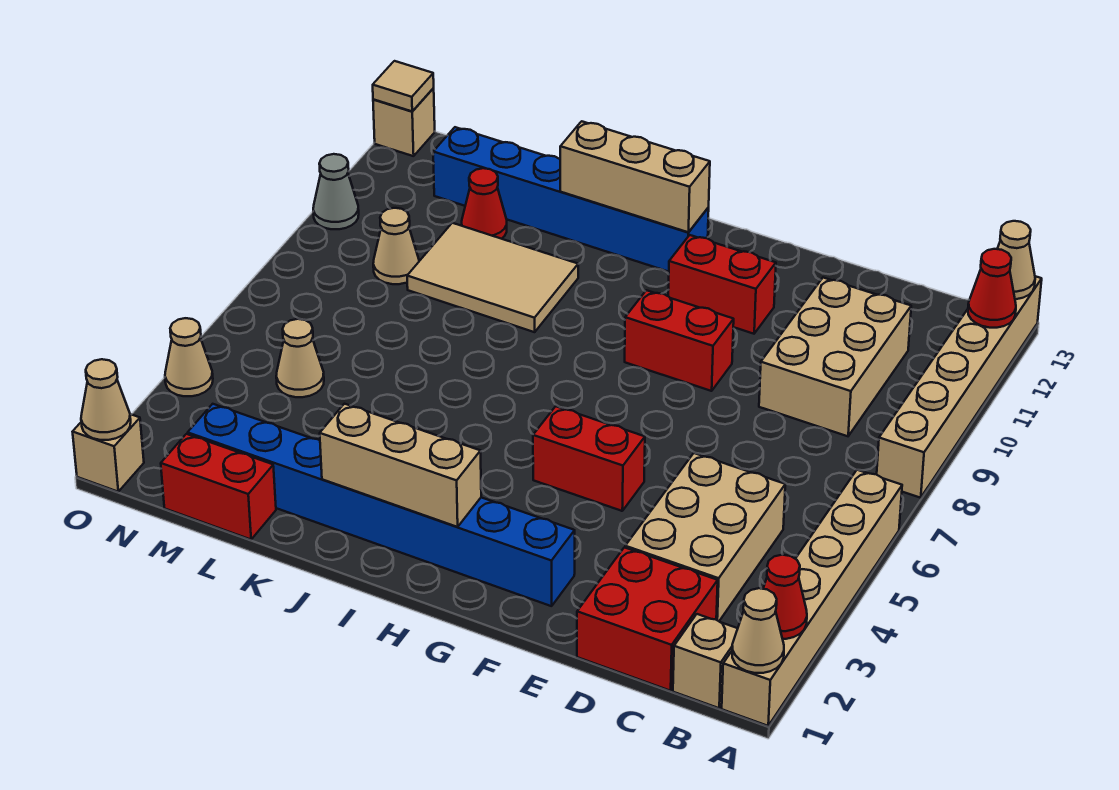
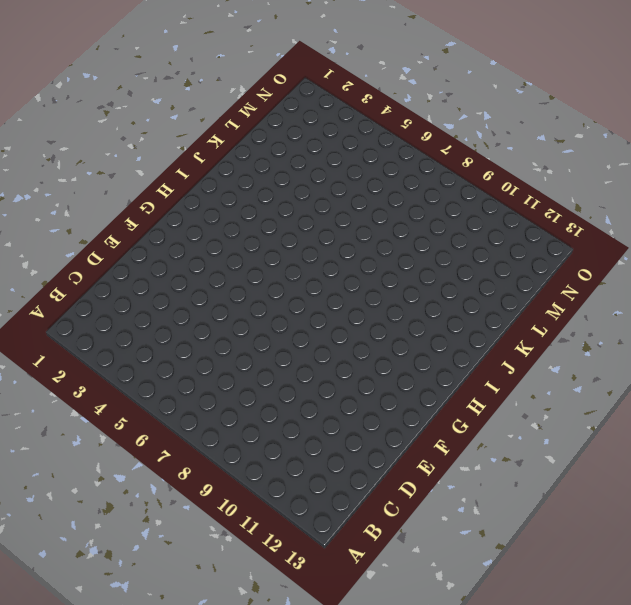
none -> tan brick A1:A6 level 1
none -> tan brick A8:A13 level 1
none -> tan brick B1 level 1

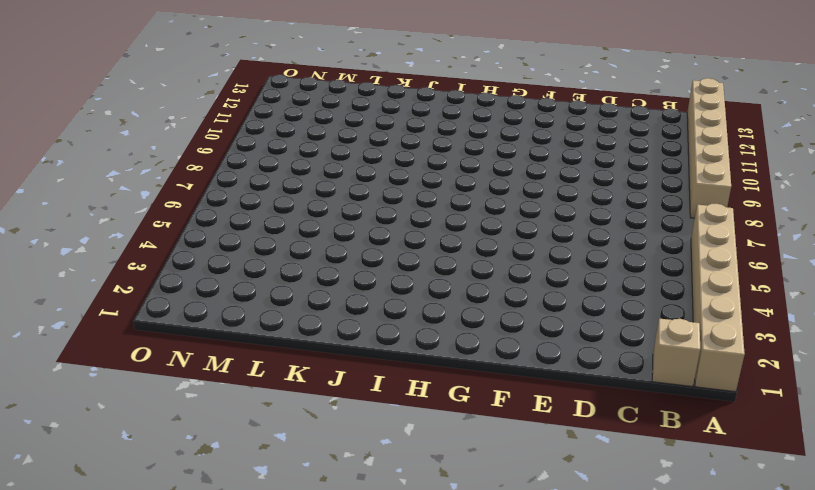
none -> red brick C1:D2 level 1
none -> tan brick C3:D5 level 1
none -> tan brick C9:D11 level 1

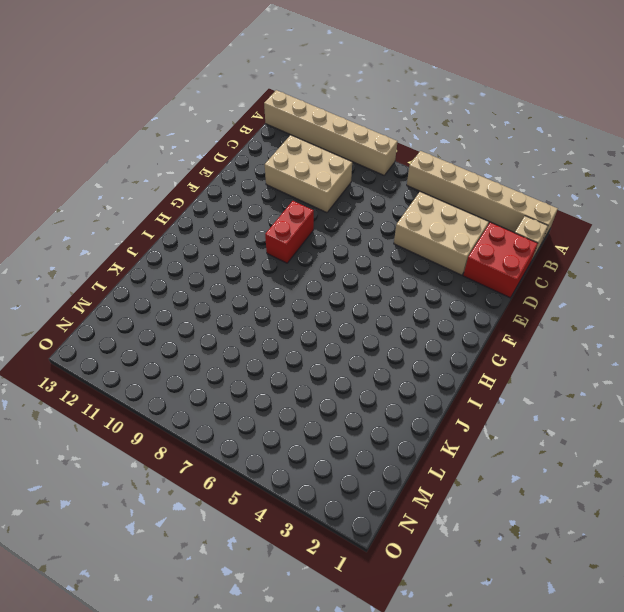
none -> blue brick F2:M2 level 1
none -> red brick F5:G5 level 1
none -> red brick F11:G11 level 1

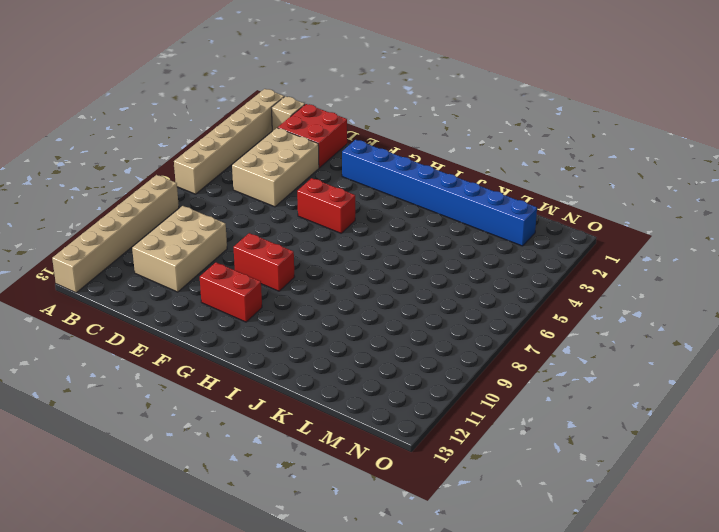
none -> blue brick H12:M12 level 1
none -> tan tile J9:L10 level 1
none -> red brick L1:M1 level 1

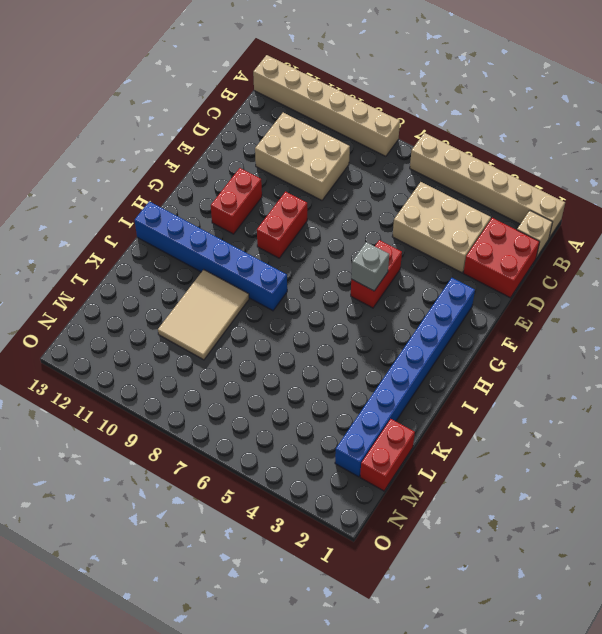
grey brick G5 level 2 -> none
blue brick I8:I13 level 1 -> blue brick H12:M12 level 1
none -> red cone L11 level 1
none -> tan cone M5 level 1
none -> tan cone M9 level 1

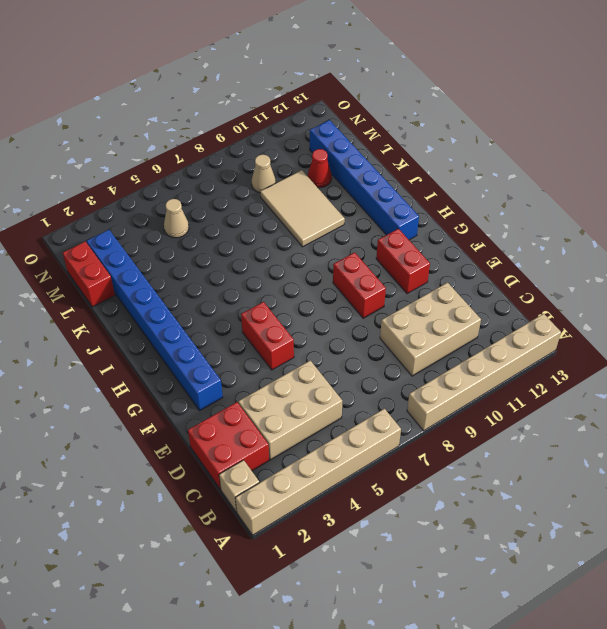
none -> tan brick O1 level 1
none -> tan cone O4 level 1
none -> grey cone O10 level 1

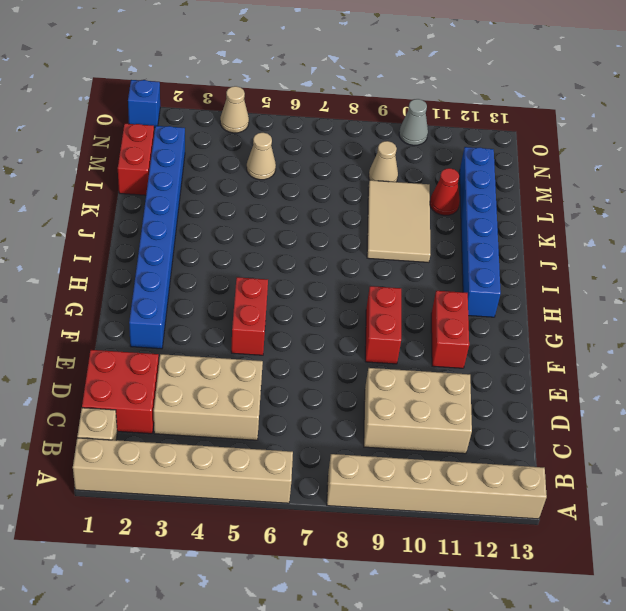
blue brick O1 level 1 -> tan brick O1 level 1
none -> tan brick O13 level 1
none -> tan cone A1 level 2
none -> red cone A2 level 2

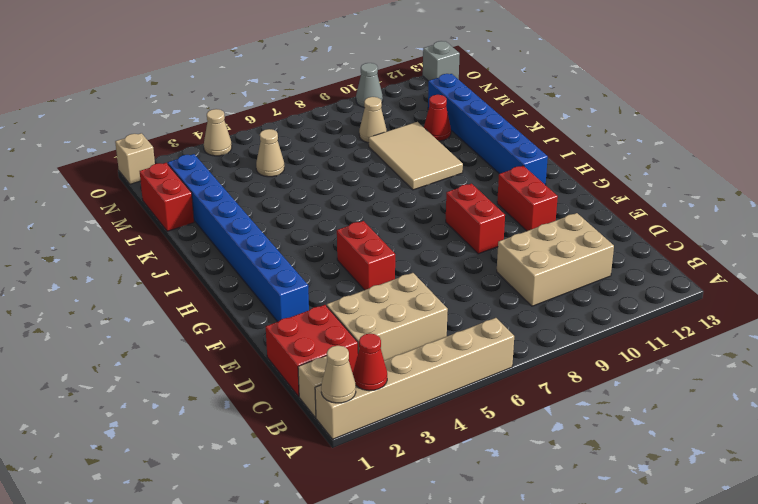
grey brick O13 level 1 -> tan brick O13 level 1
none -> tan brick A8:A13 level 1
none -> red cone A12 level 2
none -> tan cone A13 level 2

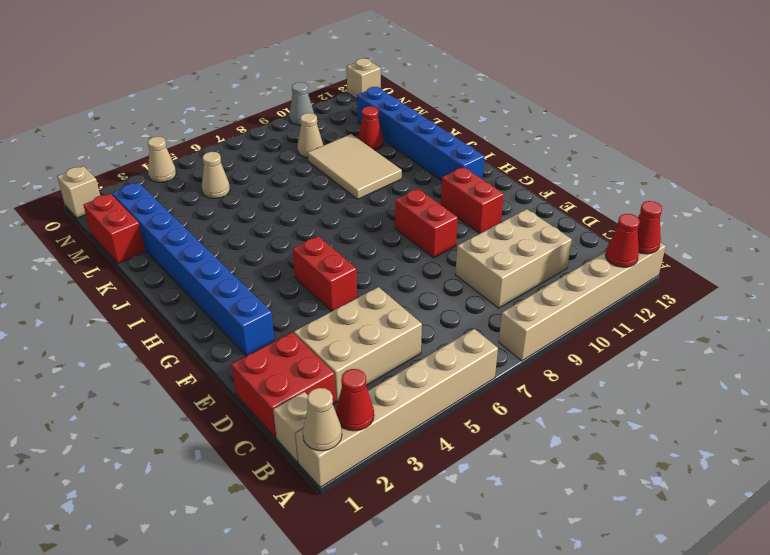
red cone A13 level 2 -> tan cone A13 level 2
none -> tan brick H2:J2 level 2
none -> tan brick H12:J12 level 2
none -> tan cone O1 level 2

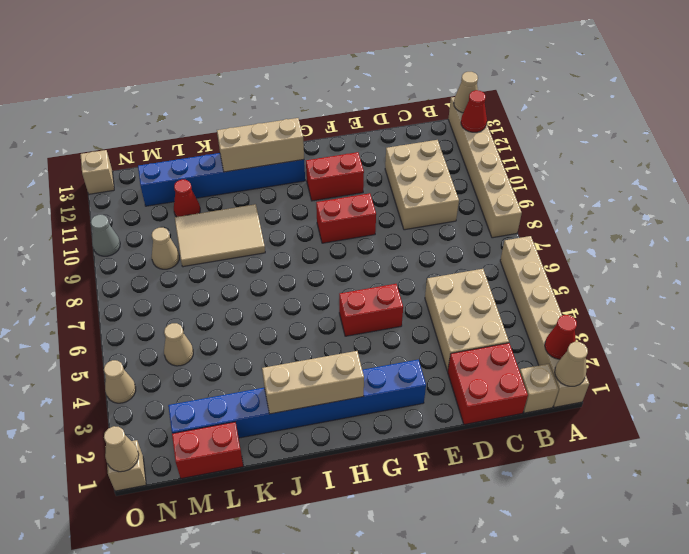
none -> tan tile O13 level 2

